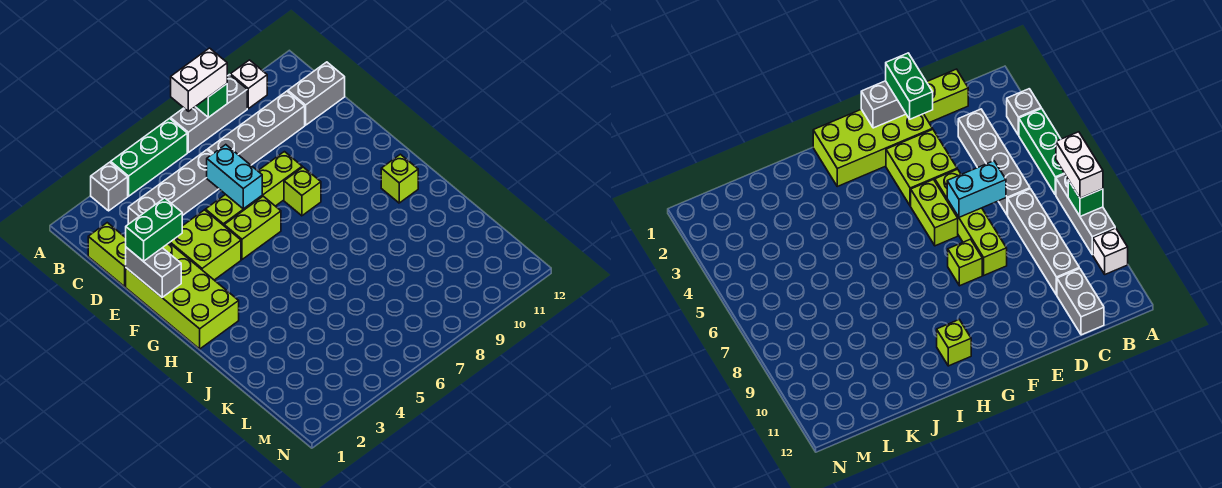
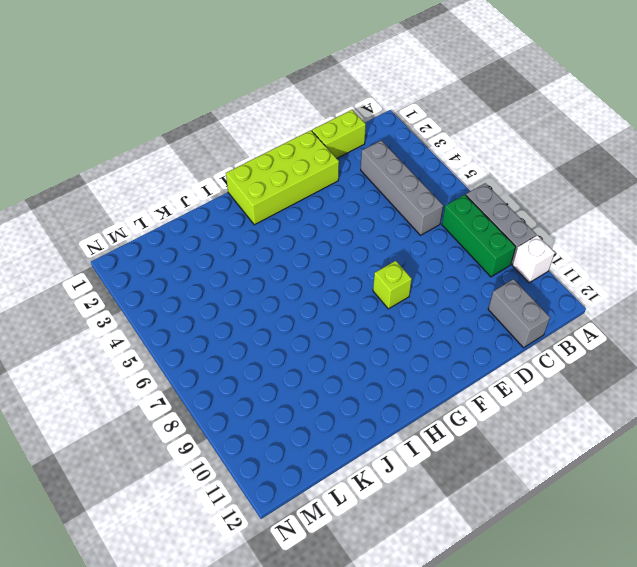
green brick B7:B9 level 1 -> green brick A4:A6 level 1
none -> grey brick A3 level 1
none -> grey brick C7:C10 level 1
none -> lime brick E3:F4 level 1

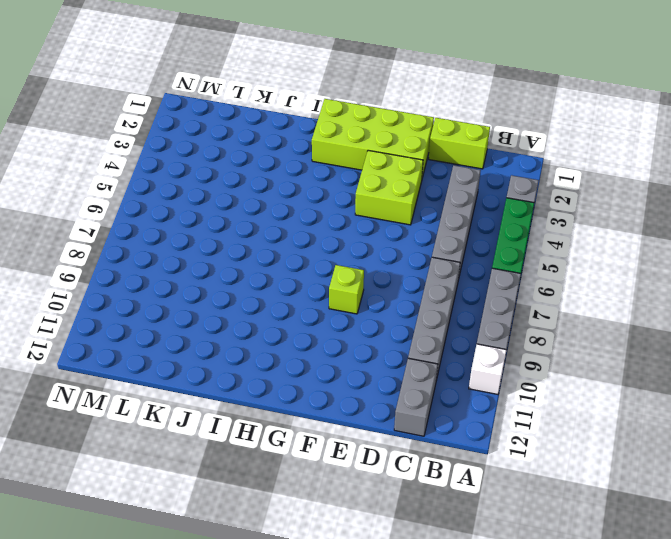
none -> lime brick E5:E8 level 1
none -> lime brick F5:F6 level 1
none -> lime brick H11 level 1

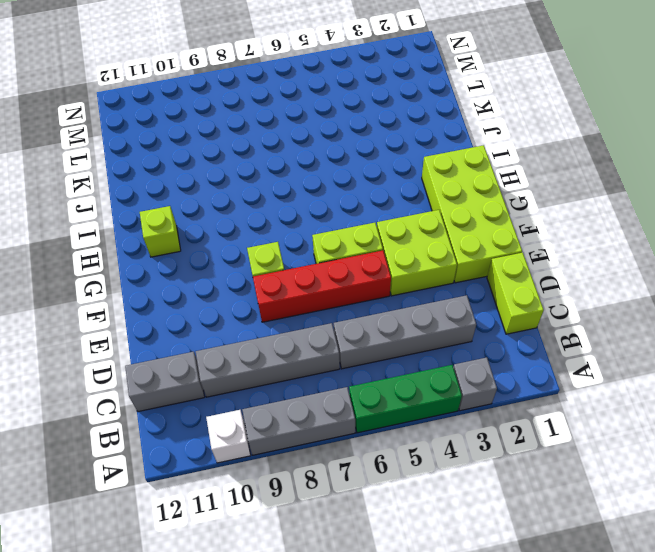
red brick E5:E8 level 1 -> lime brick E5:E8 level 1
none -> green brick A8 level 2
none -> cyan brick D6:E6 level 2
none -> grey brick E1:F1 level 2

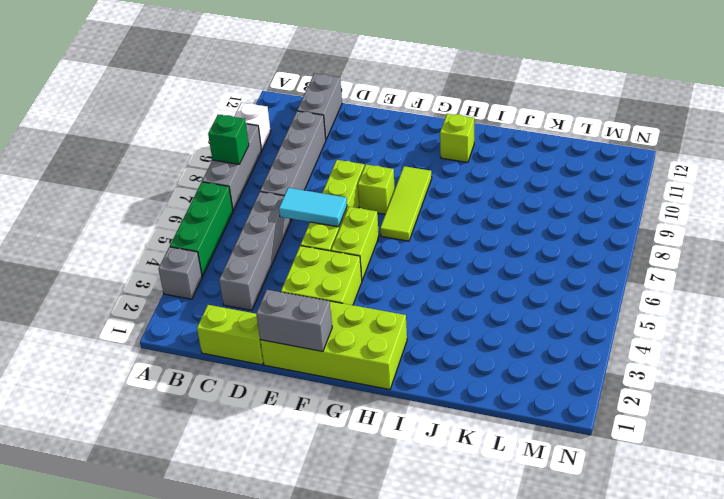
cyan tile D6:E6 level 2 -> cyan brick D6:E6 level 2
lime tile G7:G9 level 1 -> none
none -> white brick A7:A8 level 3
none -> green brick E1:E2 level 3

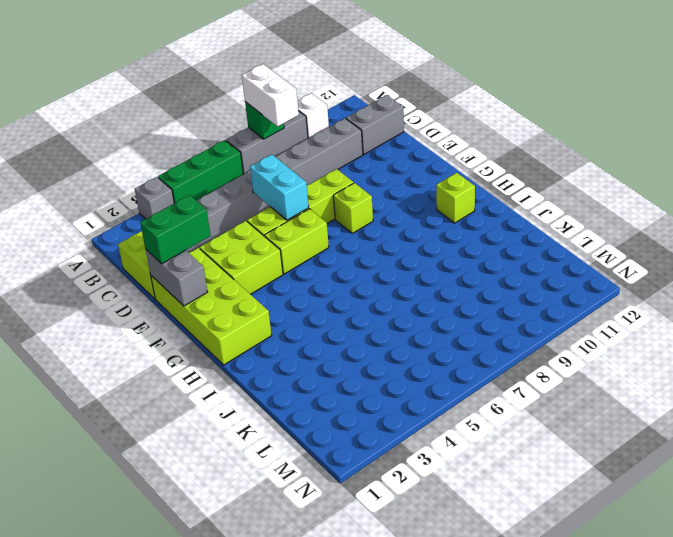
white brick A8:B8 level 3 -> white brick A7:A8 level 3

